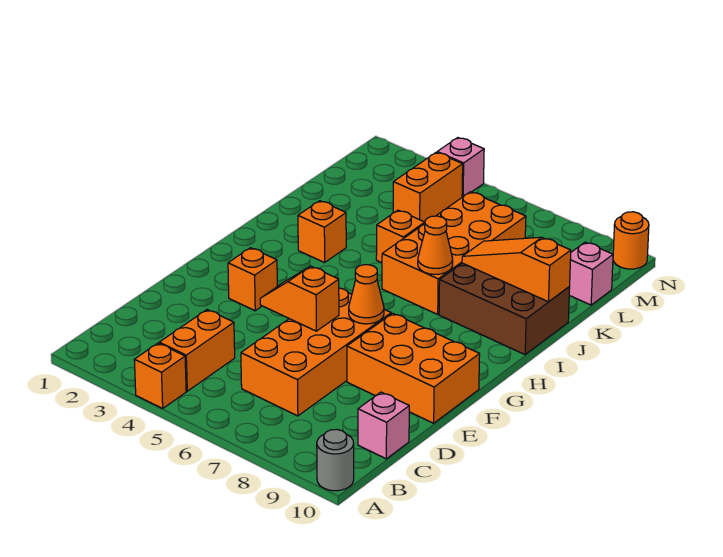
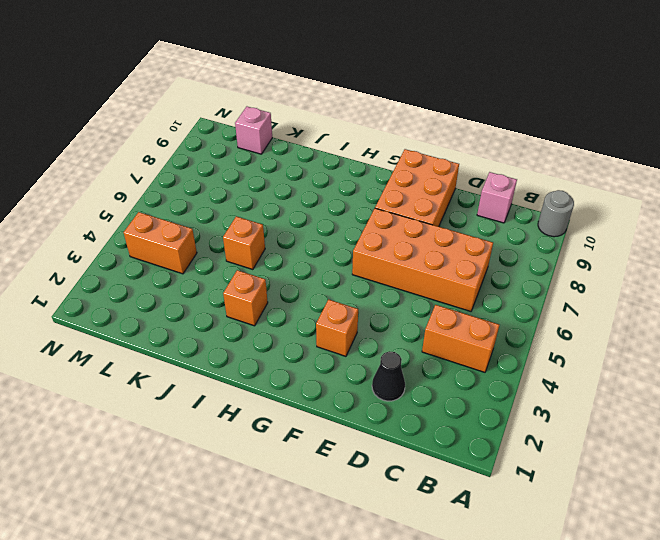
black cone D2 level 1 -> none
none -> orange brick A4 level 1
none -> orange brick I6:L7 level 1
none -> brown brick I8:J10 level 1

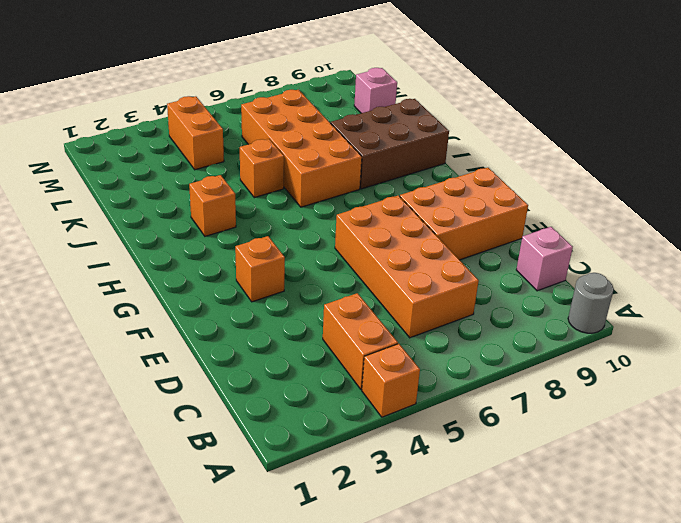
none -> pink brick N4 level 1
none -> orange round brick N10 level 1
none -> orange slope E5:E6 level 2 top 6

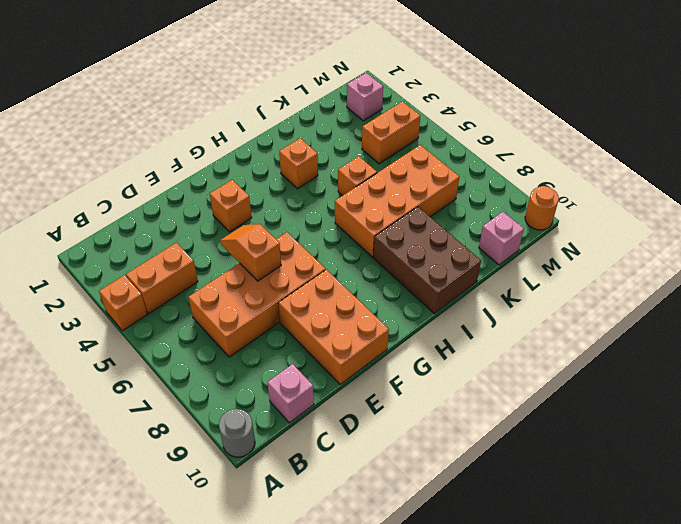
pink brick M2 level 1 -> pink brick N4 level 1
none -> orange cone F7 level 2
none -> orange cone I7 level 2
none -> orange slope J8:J10 level 2 top 10

